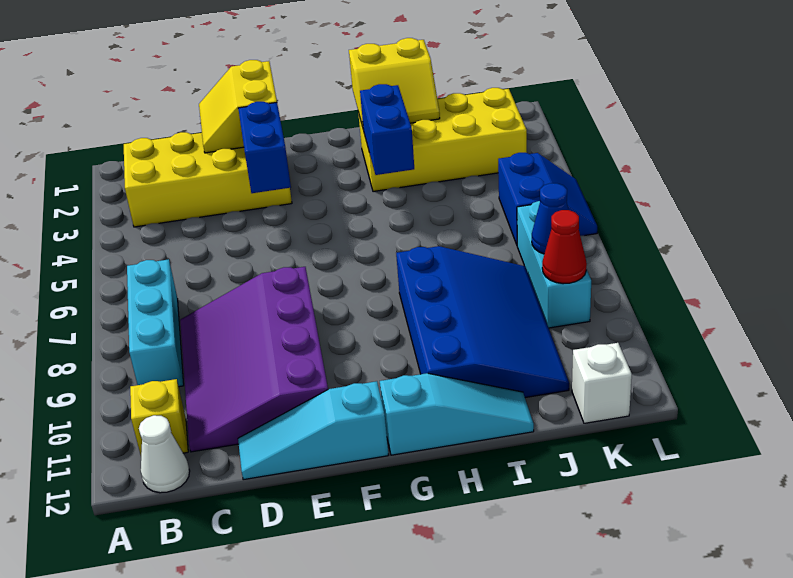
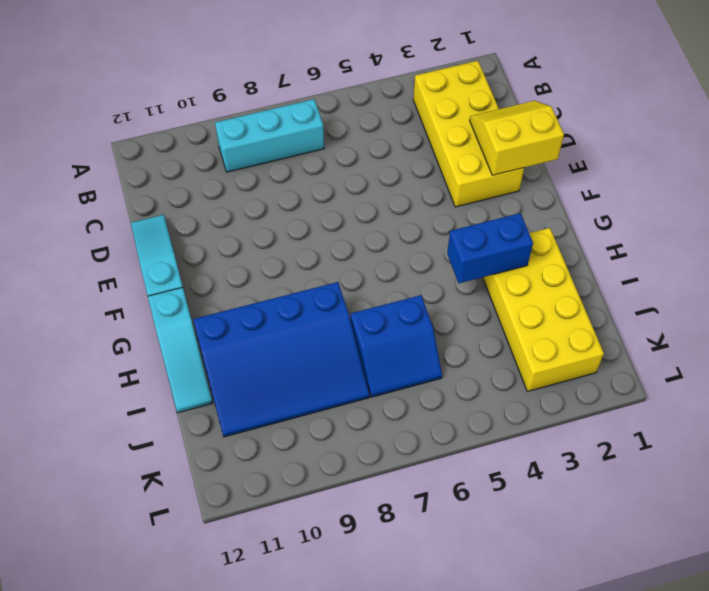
blue slope I6:J7 level 1 top I -> blue slope K5:L6 level 1 top K
none -> yellow brick B11 level 1
none -> white cone B12 level 1
none -> purple slope C8:E11 level 1 top E

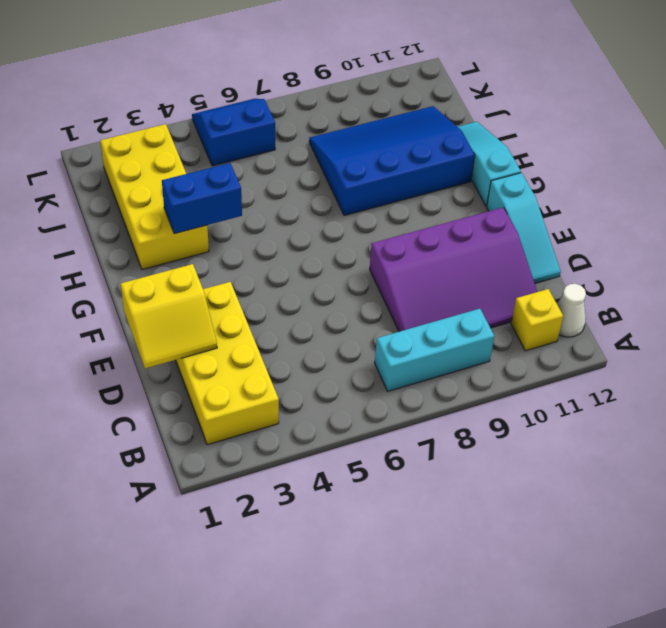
none -> cyan brick K7:K9 level 1
none -> white brick K12 level 1
none -> blue brick E3:E4 level 2

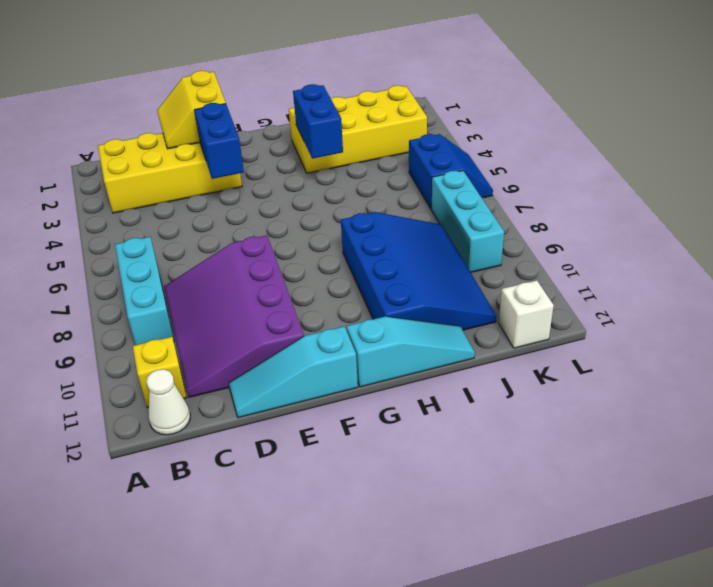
none -> yellow slope H1:I2 level 2 top 1
none -> blue cone K8 level 2
none -> red cone K9 level 2

